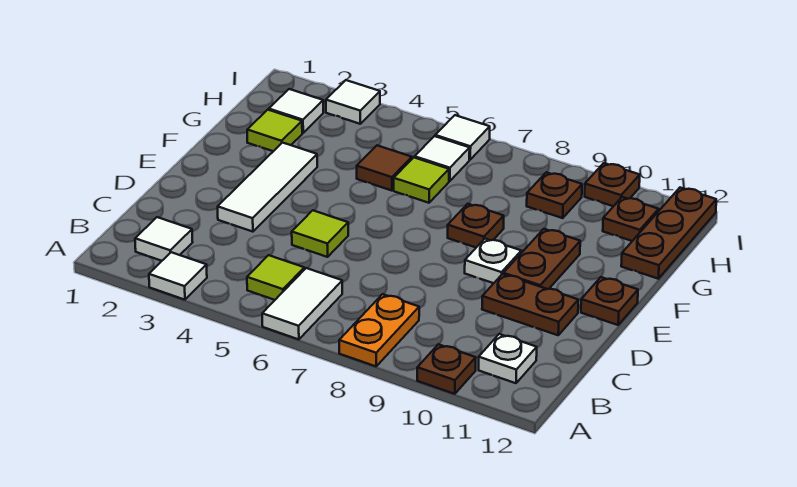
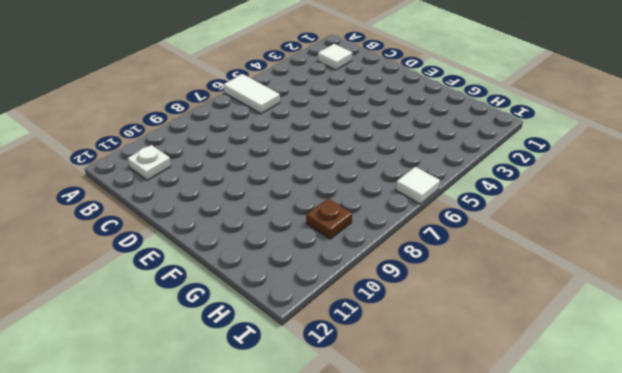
none -> white tile A3 level 1
none -> orange plate A8:B8 level 1
none -> brown plate A10 level 1

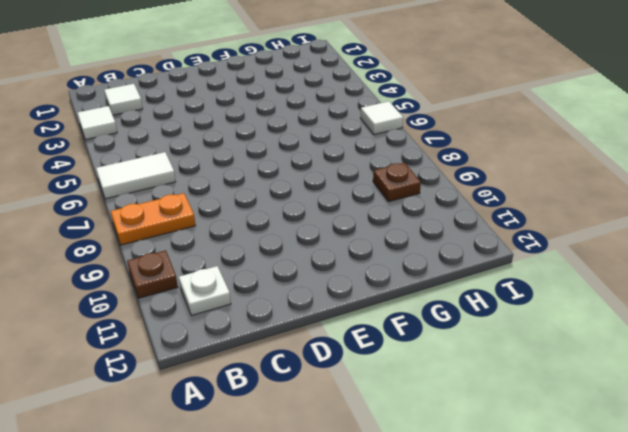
none -> lime tile B5 level 1
none -> white tile D3:F3 level 1
none -> lime tile D5 level 1

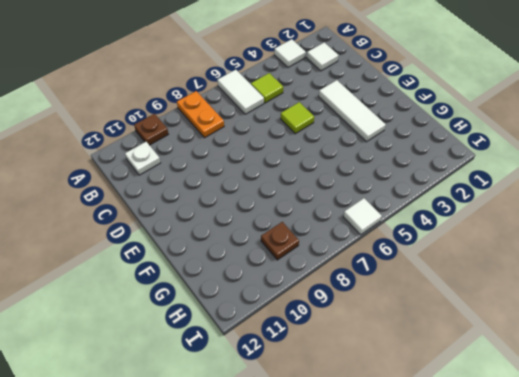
none -> brown plate D10:D11 level 1
none -> white plate E9 level 1
none -> brown plate E10:F10 level 1

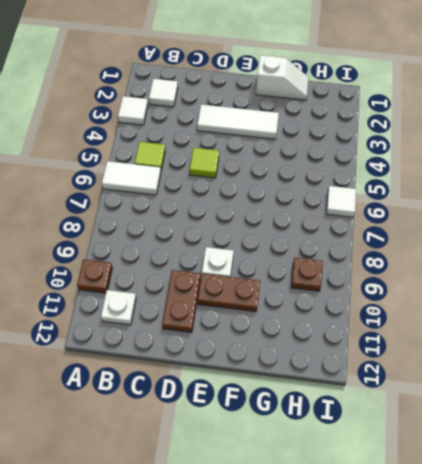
white slope F1:G1 level 1 top F -> none
none -> orange plate A8:B8 level 1
none -> brown plate E12 level 1
none -> brown plate F8 level 1

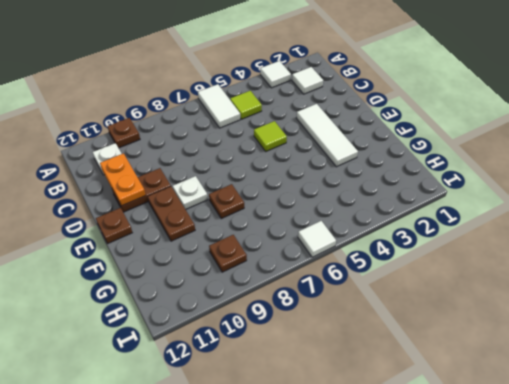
orange plate C11:D11 level 2 -> orange plate A8:B8 level 1
none -> lime tile G2 level 1
none -> brown tile G5 level 1
none -> lime tile G6 level 1

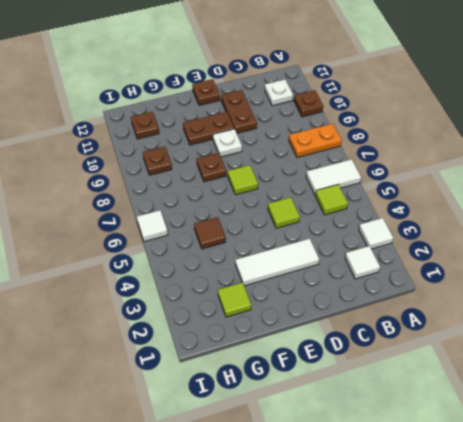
lime tile E7 level 1 -> lime tile G6 level 1
none -> brown plate G12:I12 level 1
none -> white tile H2 level 1
none -> white tile H6 level 1

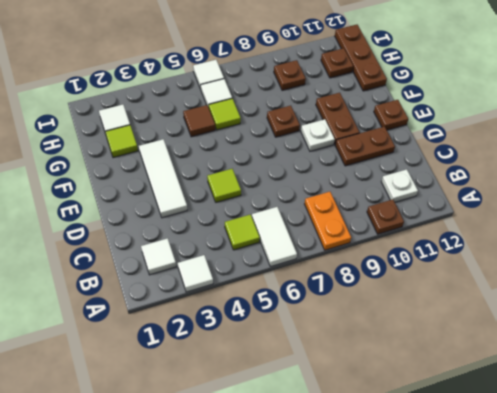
none -> white tile I3 level 1
none -> brown plate I10 level 1

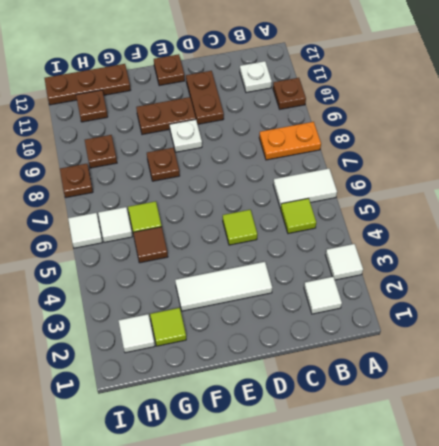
brown plate I8 level 1 -> brown plate I10 level 1
none -> white tile I3 level 1

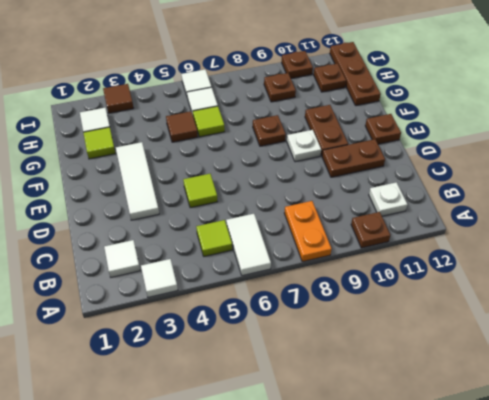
brown tile I3 level 1 -> white tile I3 level 1

